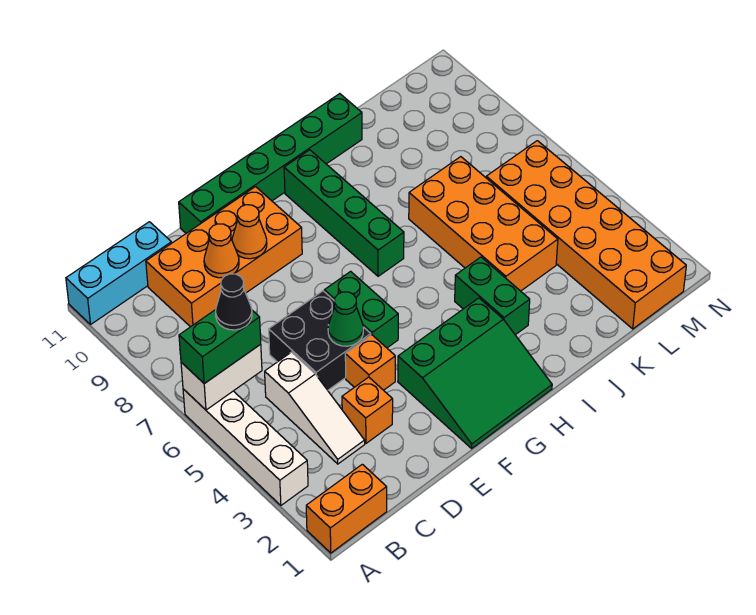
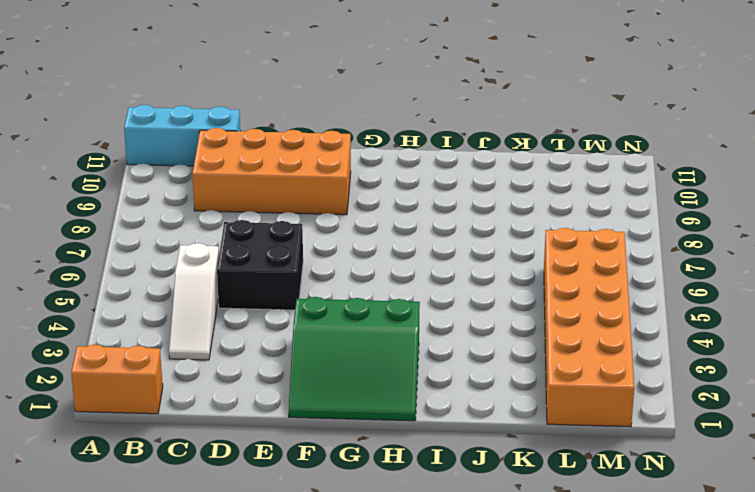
none -> white brick A3:A6 level 1
none -> orange brick D3 level 1
none -> orange brick E4 level 1

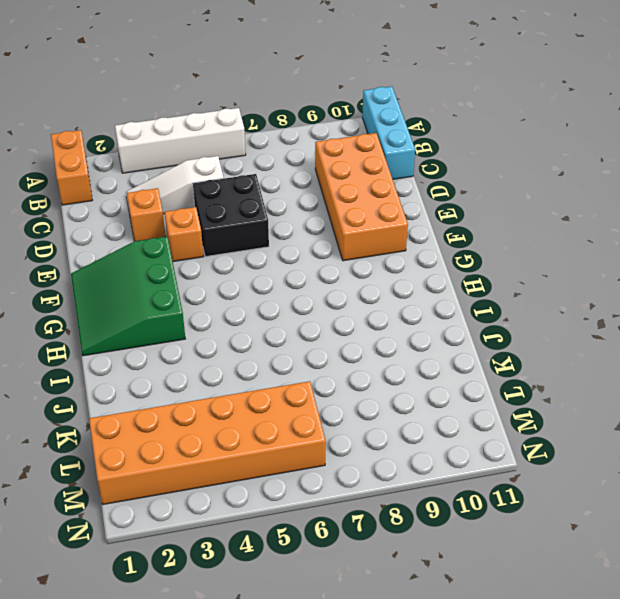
none -> green brick E11:J11 level 1
none -> green brick F5:F6 level 1
none -> green brick H7:H10 level 1

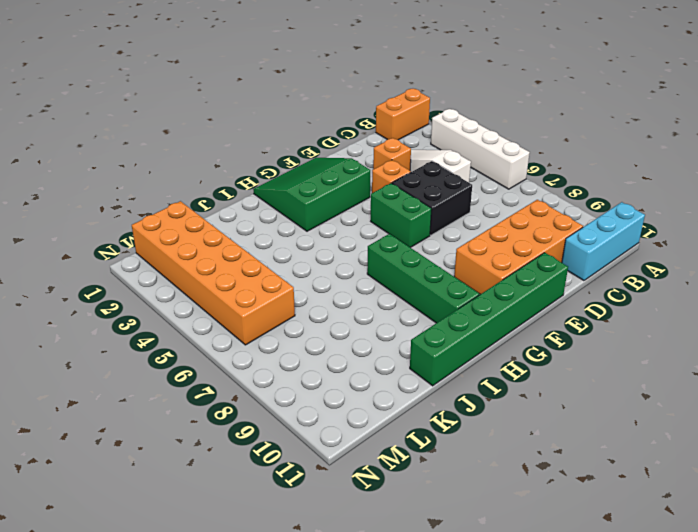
none -> green brick I3:I4 level 1
none -> orange brick J4:K7 level 1
none -> white brick A6:B6 level 2

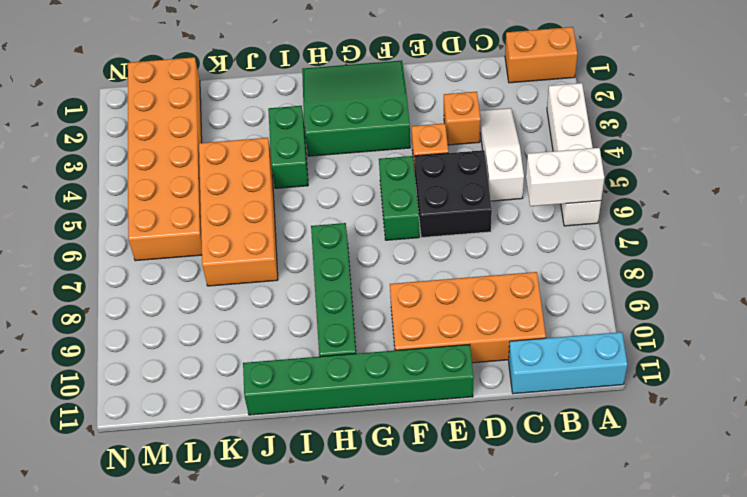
none -> orange cone D9 level 2
none -> green cone E5 level 2
none -> orange cone E9 level 2

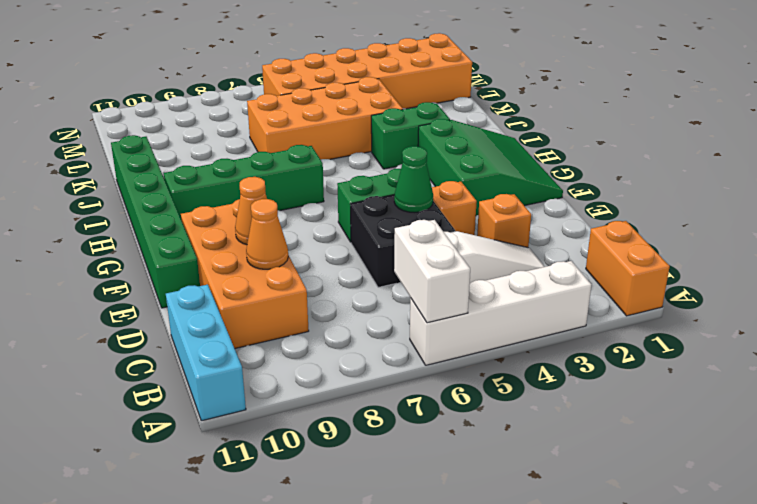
none -> green brick A6:B6 level 3
none -> black cone B6 level 4

